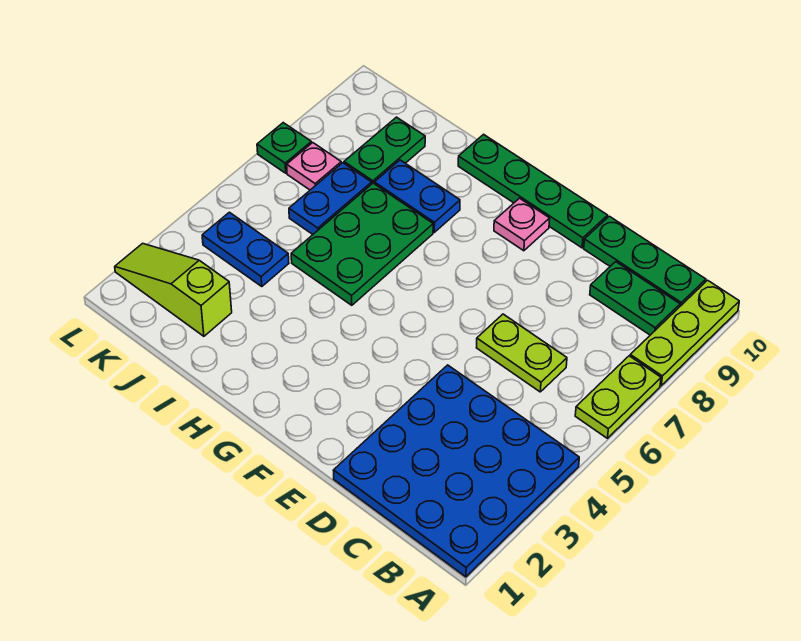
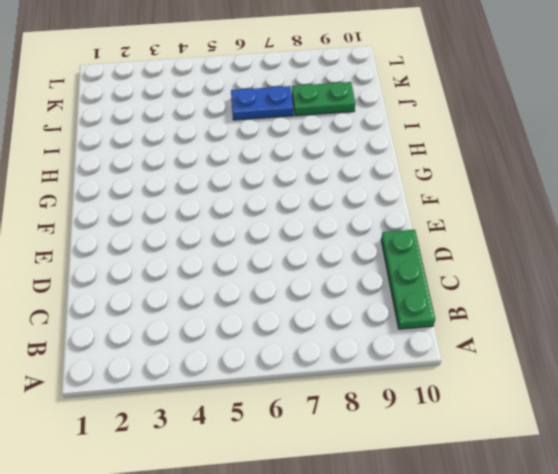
none -> blue plate A1:D4 level 1
none -> lime plate A6:A7 level 1
none -> lime plate A8:A10 level 1

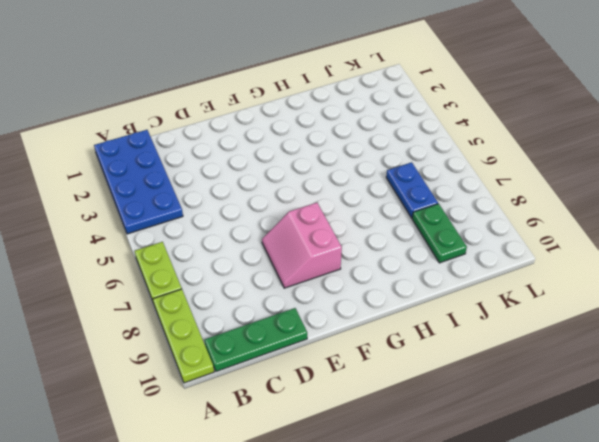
blue plate A1:B4 level 1 -> blue plate A1:D4 level 1
pink slope E7:F8 level 1 top F -> none
none -> green plate B9:C9 level 1
none -> lime plate C6:D6 level 1
none -> green plate E10:H10 level 1

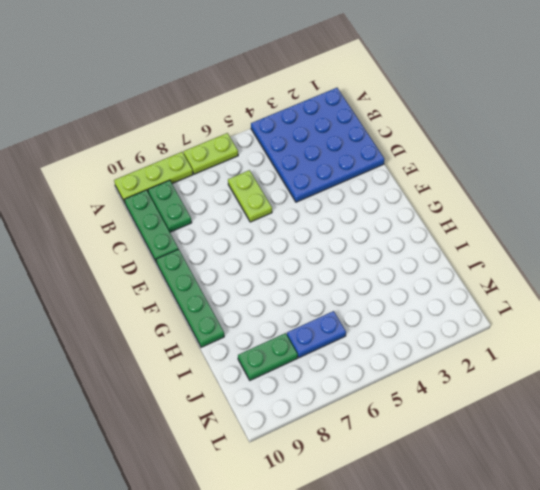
none -> pink plate F9 level 1
none -> green plate H5:I7 level 1
none -> blue plate H8:I8 level 1

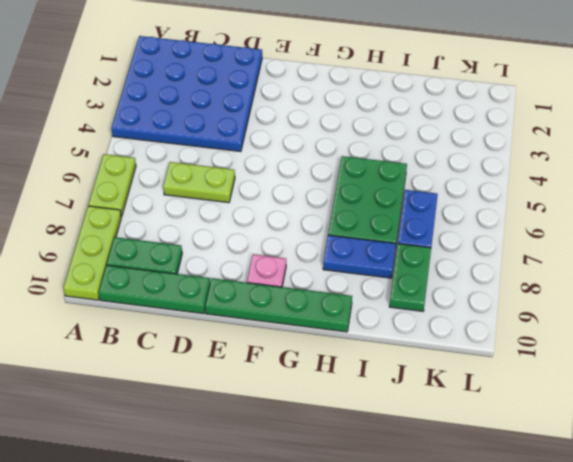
none -> lime slope J2:L2 level 1 top J
none -> blue plate J4:K4 level 1
none -> pink plate K7 level 1

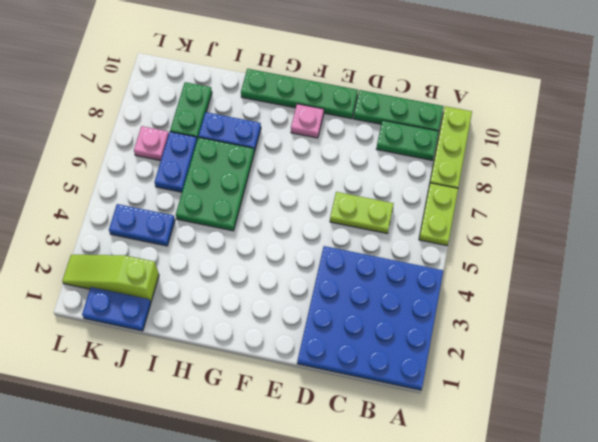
blue plate J1:K1 level 1 -> none
none -> green plate L7 level 1

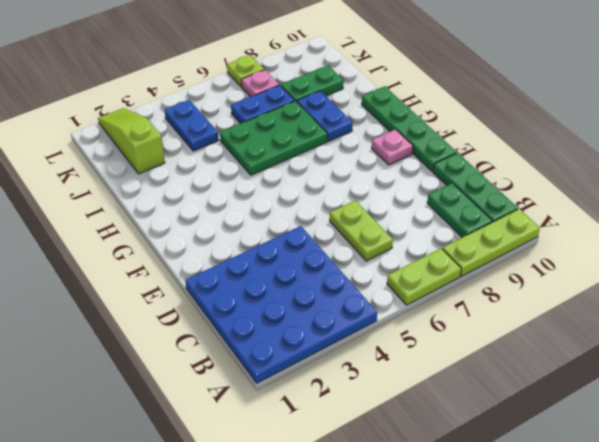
lime plate L7 level 1 -> green plate L7 level 1

